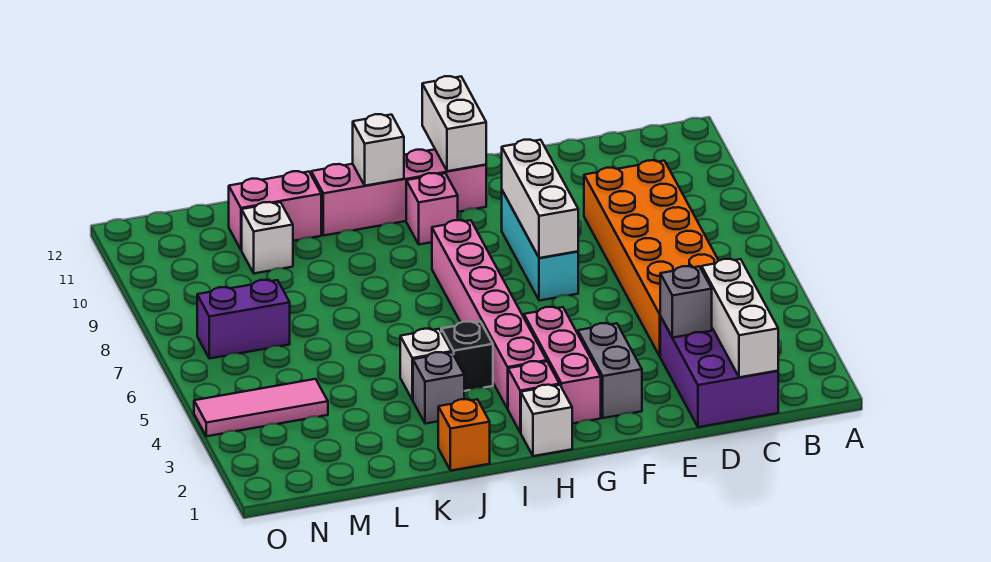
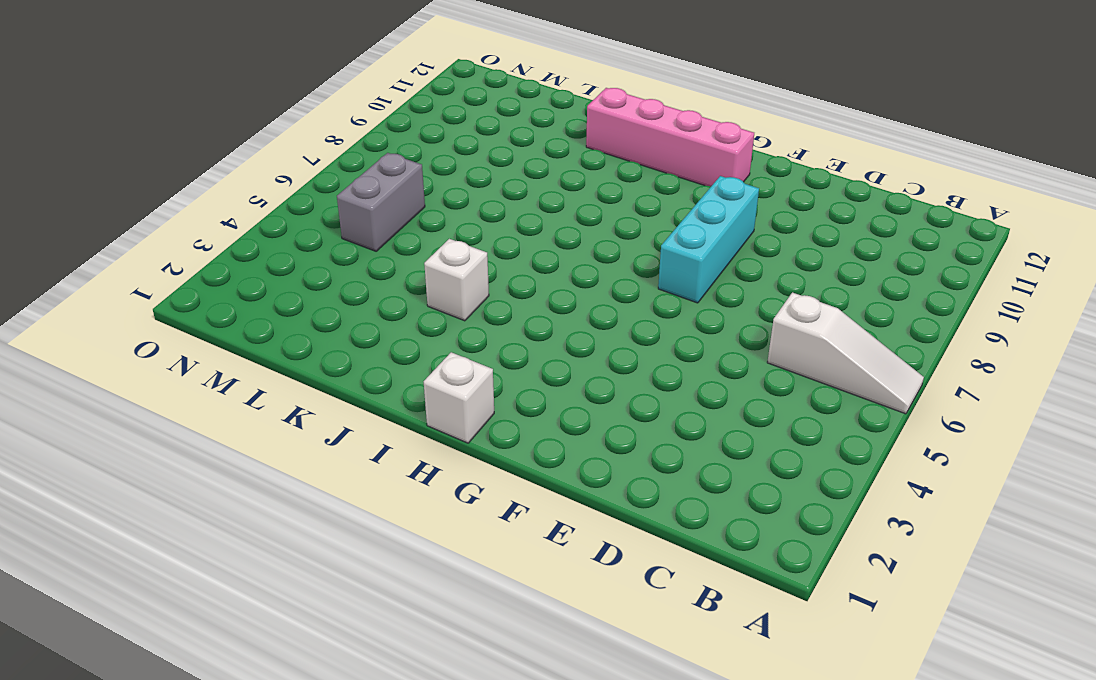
white slope A6:C6 level 1 top C -> orange brick C4:D9 level 1
grey brick M5:M6 level 1 -> grey brick F2:F3 level 1
none -> purple brick C1:D3 level 1
none -> pink brick G2:G4 level 1
none -> pink brick H2 level 1

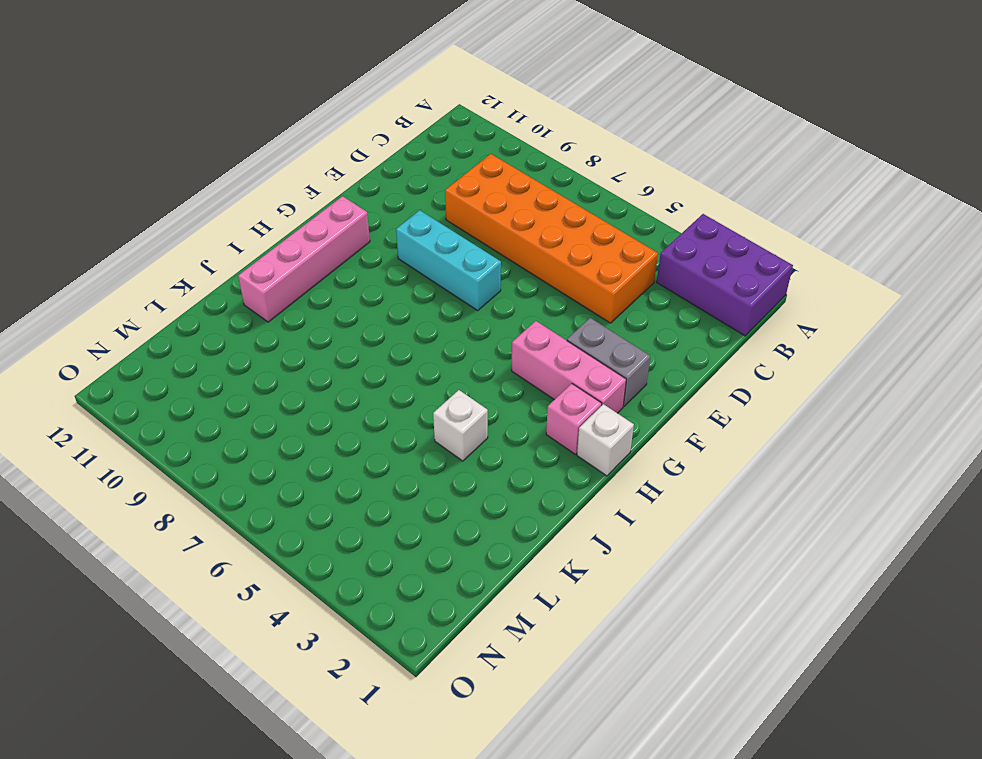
purple brick A1:B3 level 1 -> purple brick C1:D3 level 1
none -> pink brick H3:H8 level 1
none -> pink brick H10 level 1
none -> black brick I4 level 1

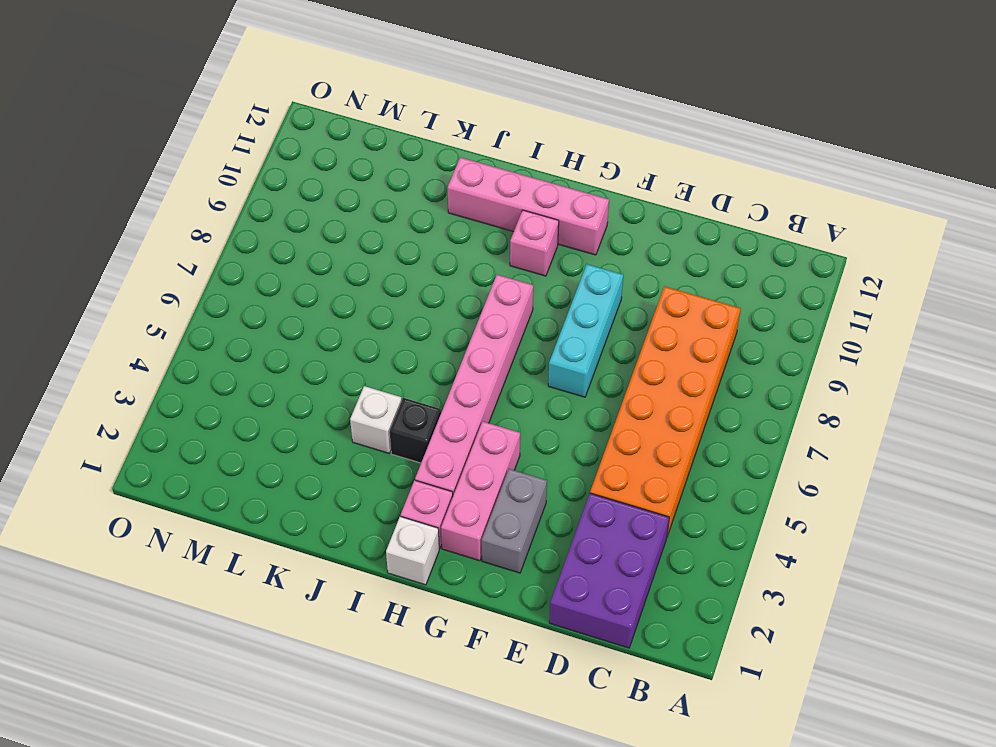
none -> orange brick J1 level 1
none -> grey brick J3 level 1
none -> pink brick K11:L11 level 1

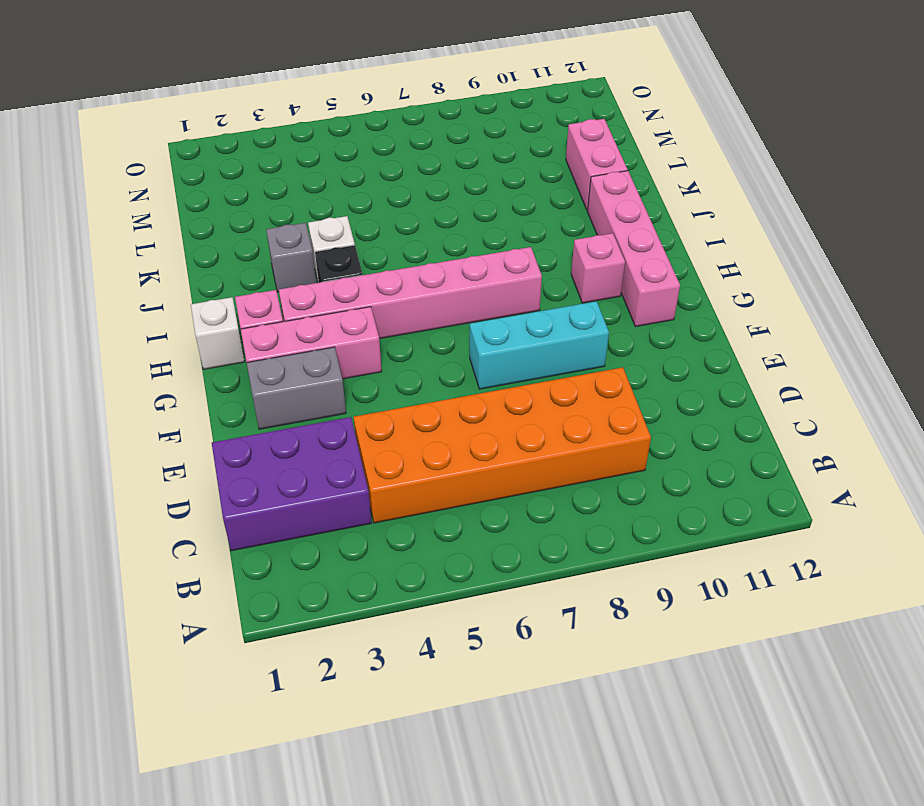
none -> orange brick J1 level 1
none -> white brick L10 level 1
none -> pink tile M4:O4 level 1

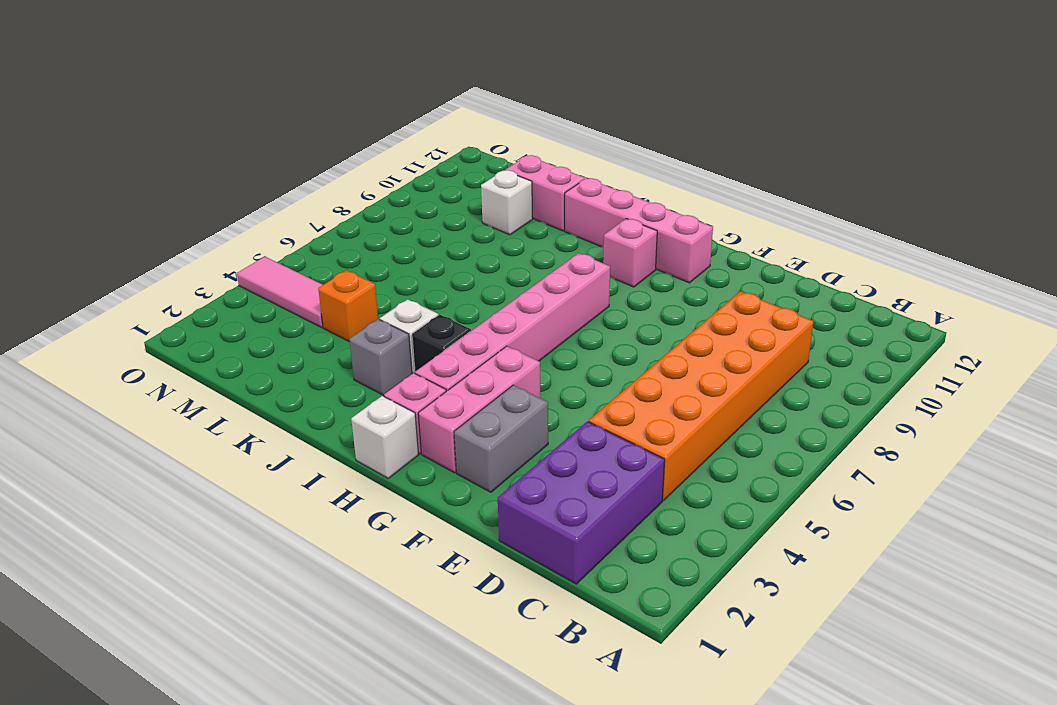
orange brick L4 level 1 -> orange brick J1 level 1
none -> cyan brick F7:F9 level 1
none -> purple brick M7:N7 level 1
none -> white brick C1:C3 level 2

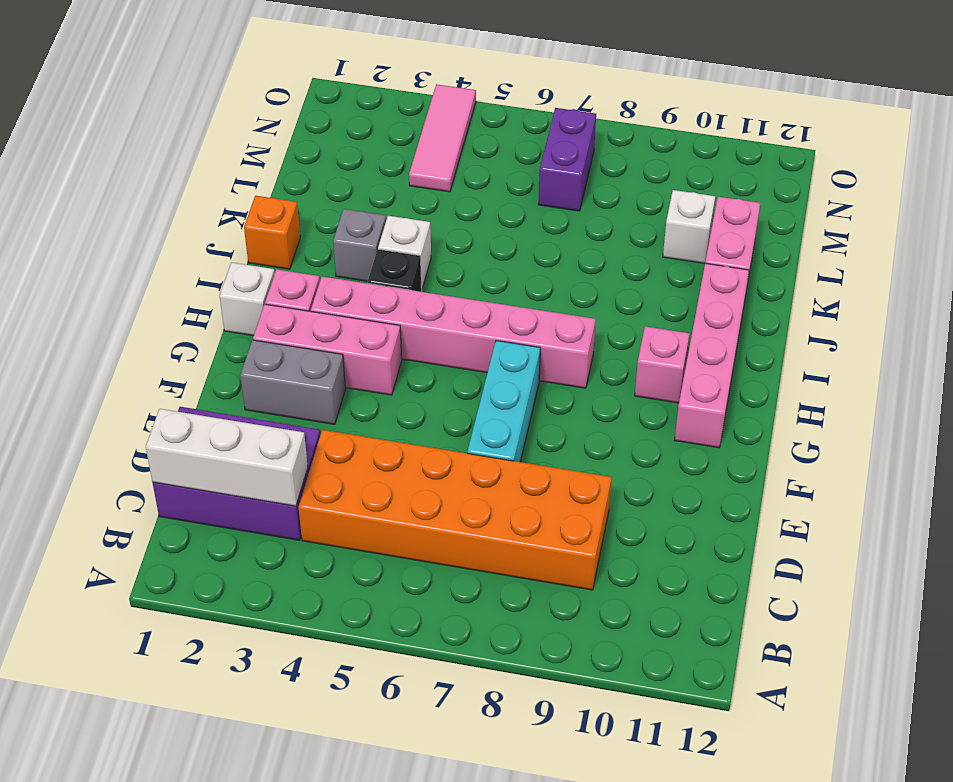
cyan brick E7:G7 level 1 -> cyan brick F7:F9 level 1
none -> grey brick D3 level 2
none -> white brick F7:F9 level 2
none -> white brick G11:G12 level 2

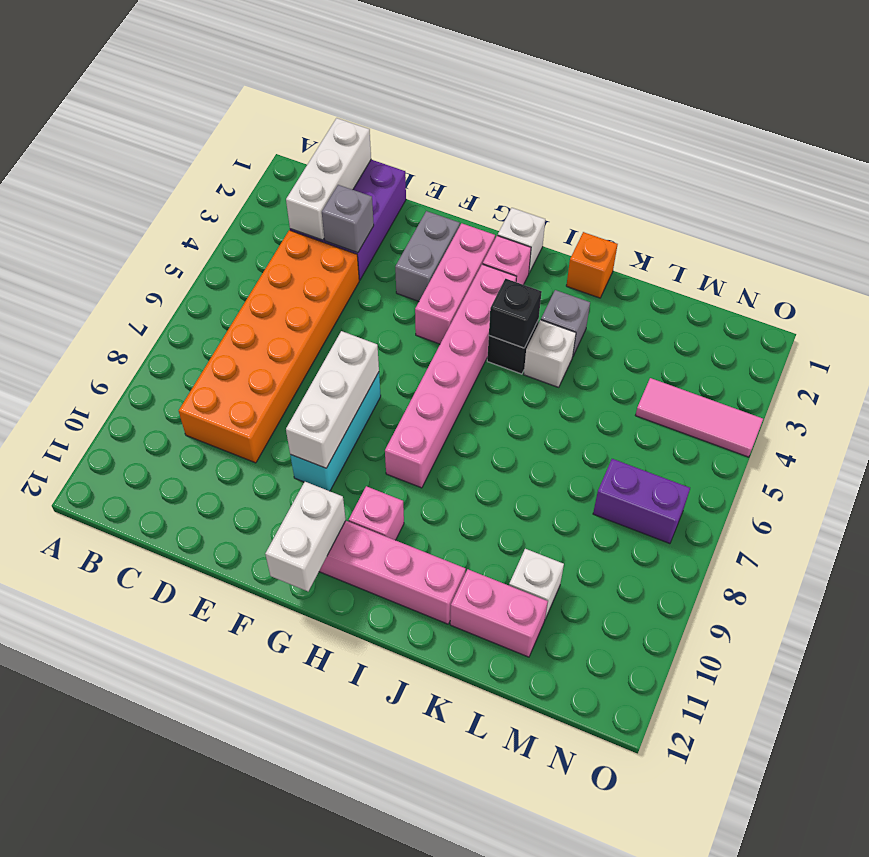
black brick I4 level 2 -> none
none -> white brick I11 level 2

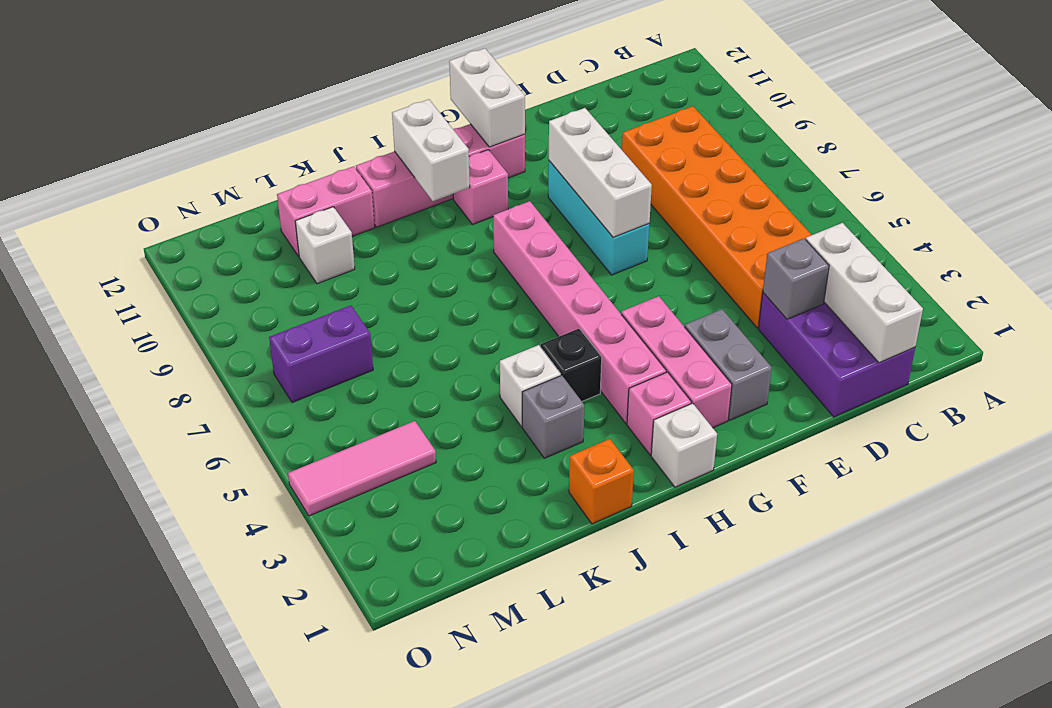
white brick I10:I11 level 2 -> white brick I11 level 2

